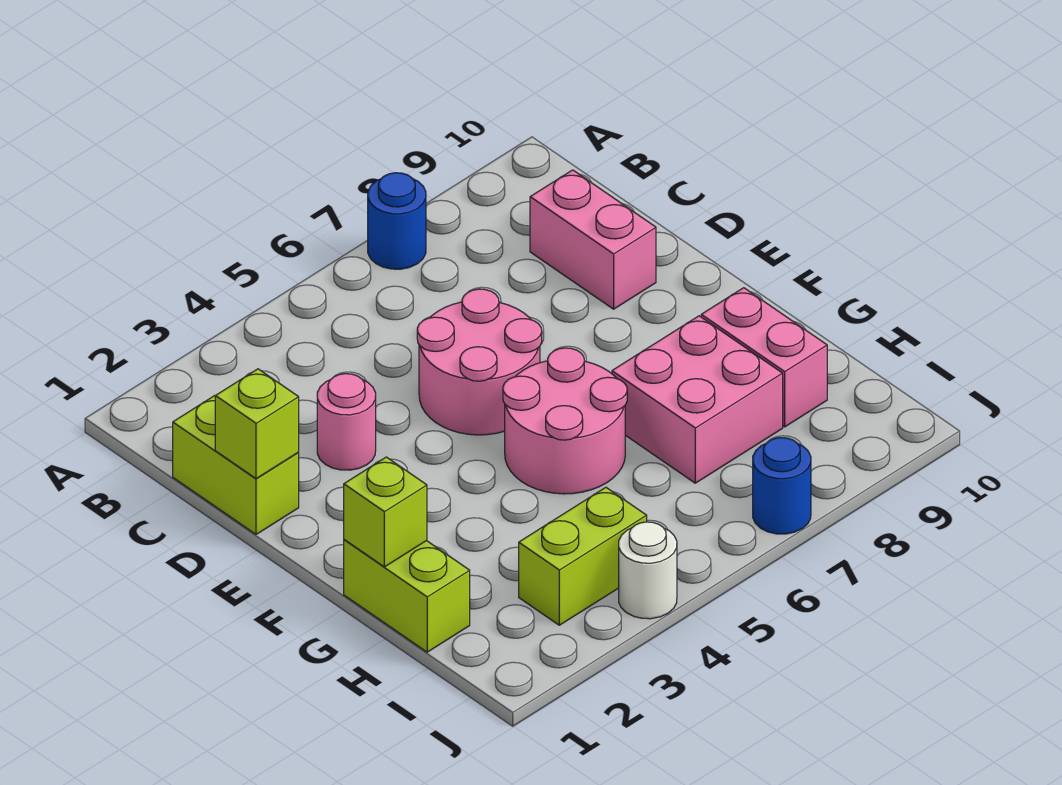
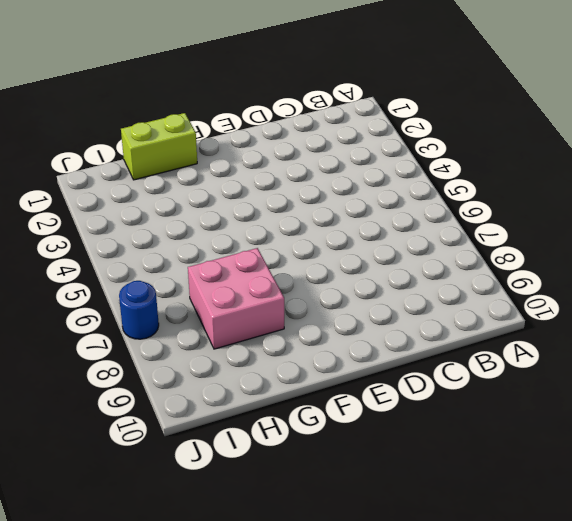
none -> blue round brick A7 level 1
none -> lime brick C1:D1 level 1
none -> pink brick C9:D9 level 1

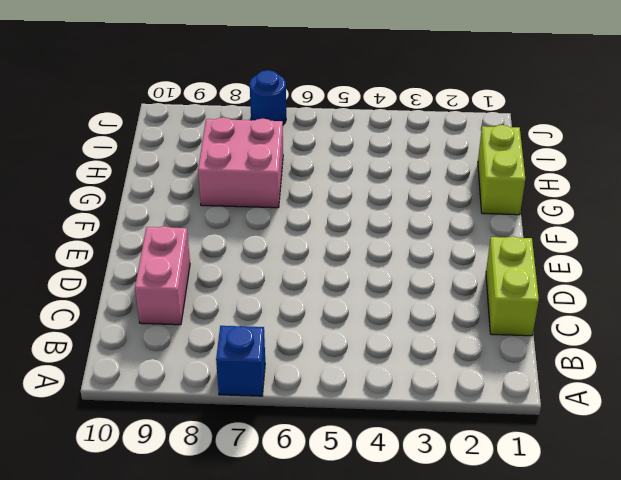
blue brick A7 level 1 -> blue round brick A7 level 1
none -> pink round brick D3 level 1
none -> pink round brick D5:E6 level 1
none -> pink round brick F5:G6 level 1

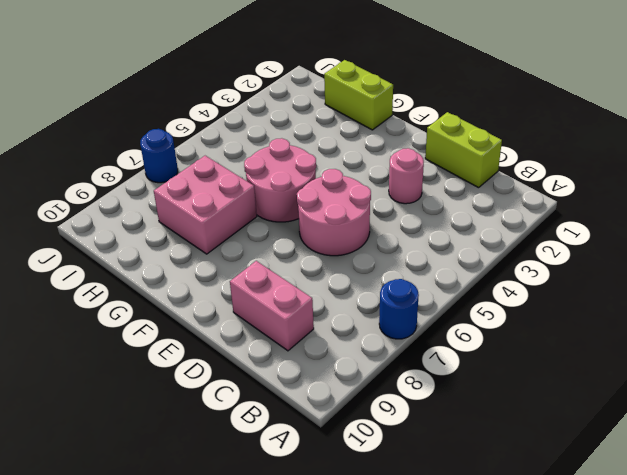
none -> pink brick G9:H9 level 1
none -> lime brick I3:I4 level 1
none -> white round brick J4 level 1

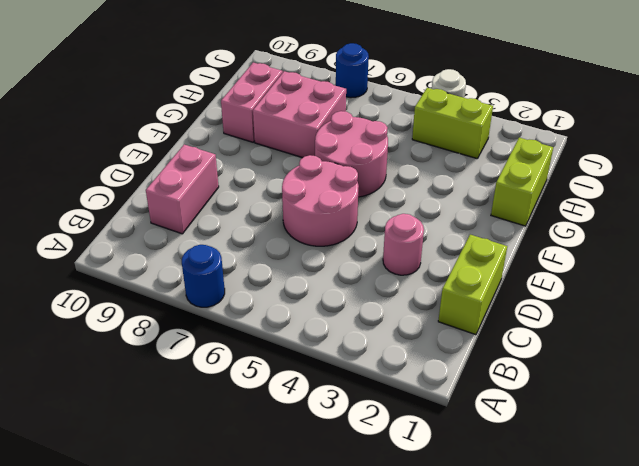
none -> lime brick D1 level 2
none -> lime brick G1 level 2

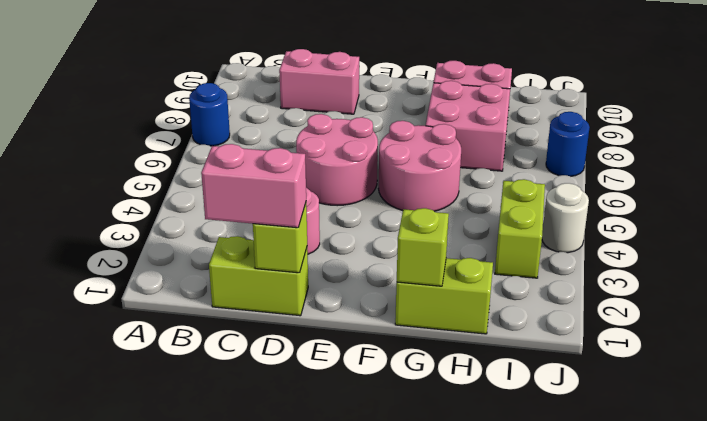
pink brick C1:D1 level 3 -> none

